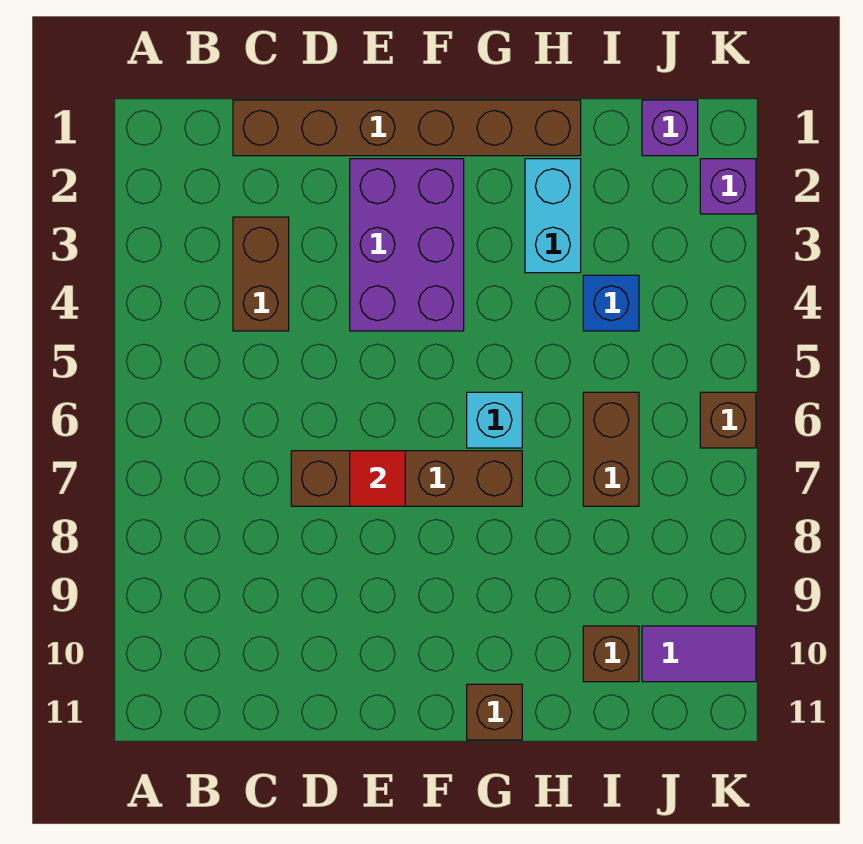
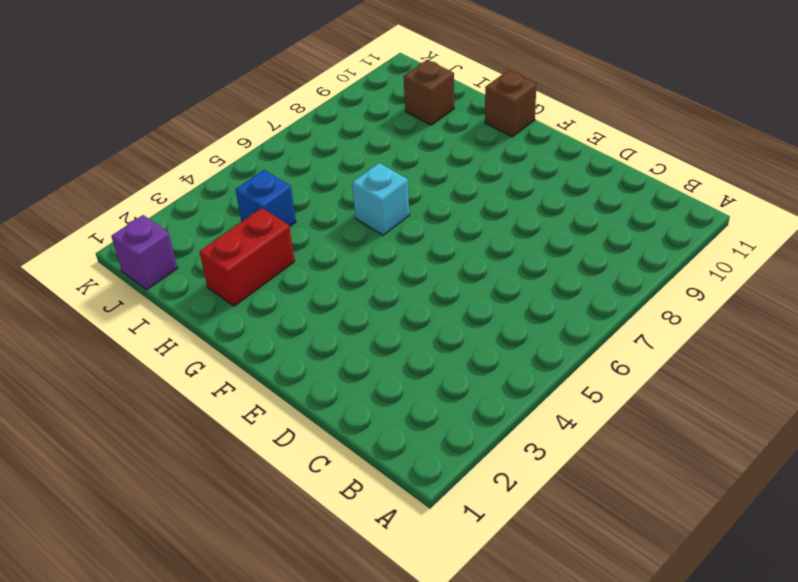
red brick H2:H3 level 1 -> cyan brick H2:H3 level 1
none -> brown brick C1:H1 level 1
none -> brown brick C3:C4 level 1
none -> brown brick D7:G7 level 1

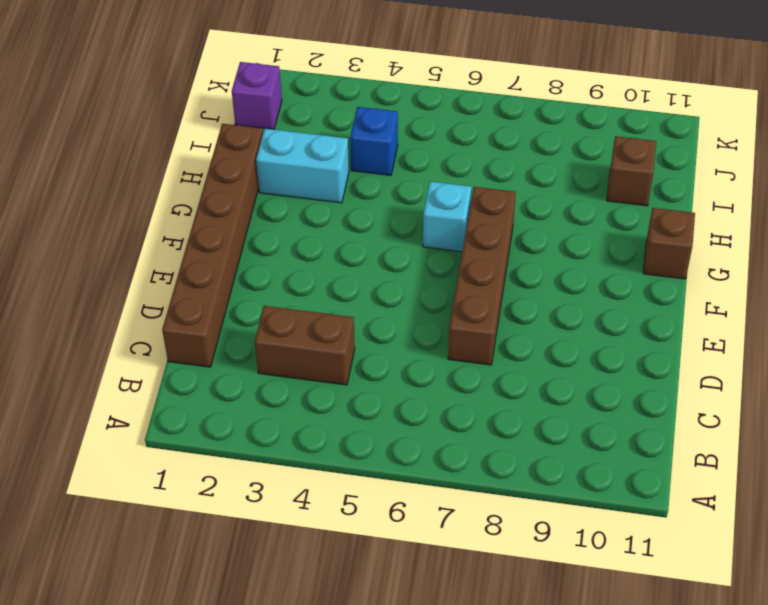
none -> purple brick E2:F4 level 1
none -> brown brick I6:I7 level 1
none -> purple tile J10:K10 level 1

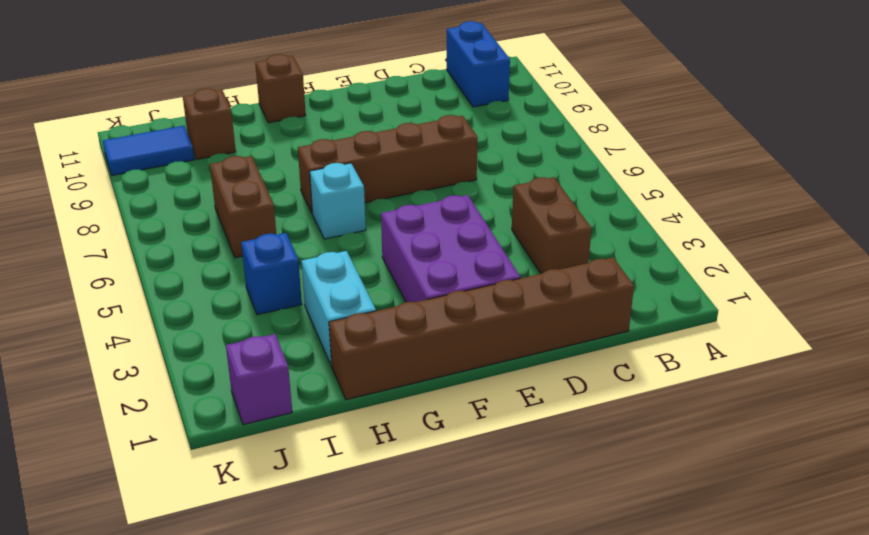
blue brick B10:B11 level 1 -> none
blue tile J10:K10 level 1 -> purple tile J10:K10 level 1
none -> purple brick K2 level 1
none -> brown brick K6 level 1
none -> red tile E7 level 2

